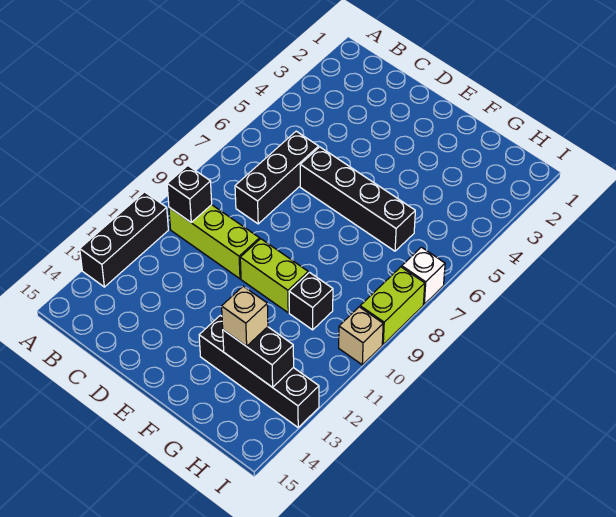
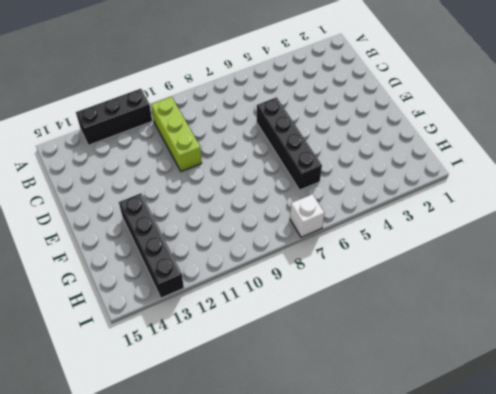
none -> black brick C6:C8 level 1
none -> lime brick E10:F10 level 1
none -> black brick G10 level 1

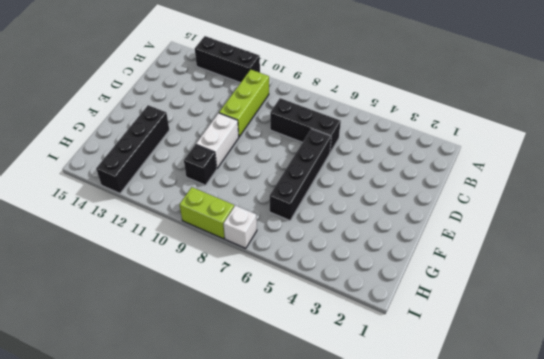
white brick E10:F10 level 1 -> lime brick E10:F10 level 1
none -> tan brick I10 level 1
none -> black brick B10 level 2
none -> black brick G13:H13 level 2

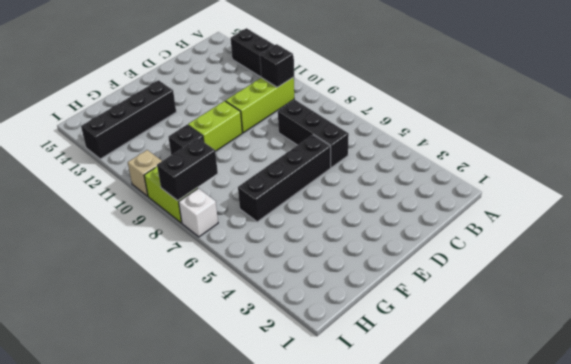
black brick H8:I8 level 2 -> black brick G13:H13 level 2
none -> tan brick G13 level 3

